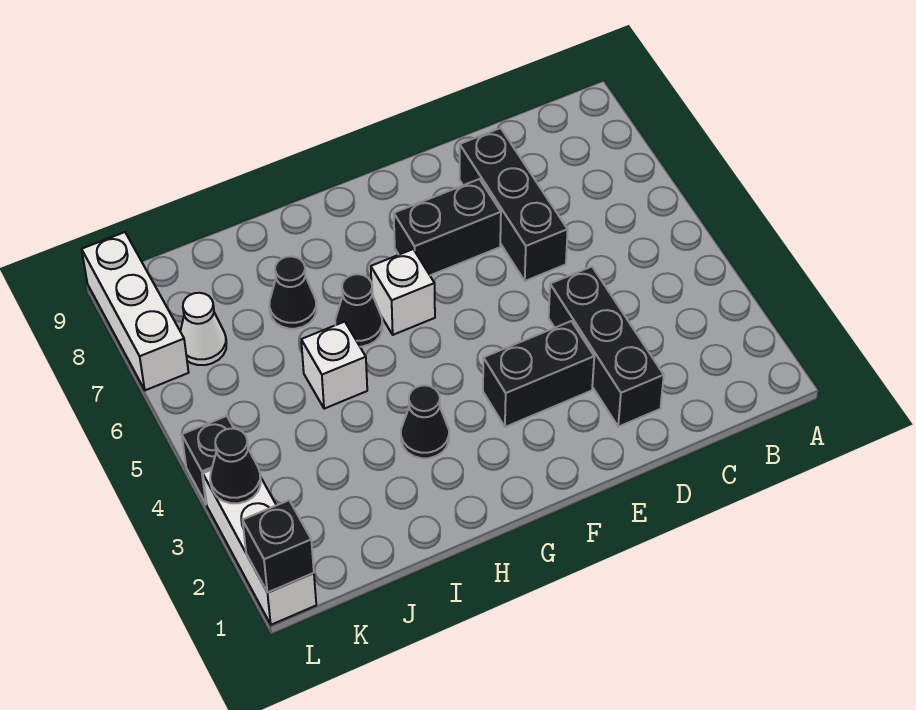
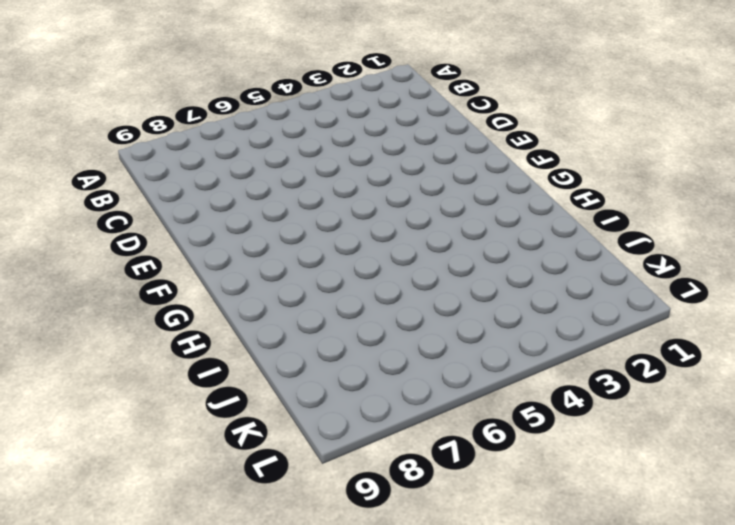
none -> black brick D2:D4 level 1
none -> black brick D6:D8 level 1
none -> black brick E3:F3 level 1

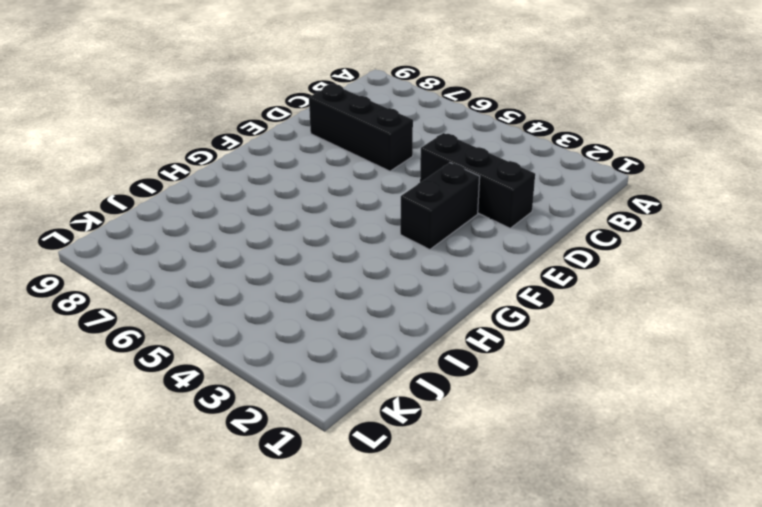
none -> black brick E7:F7 level 1
none -> white brick G6 level 1
none -> black cone H3 level 1

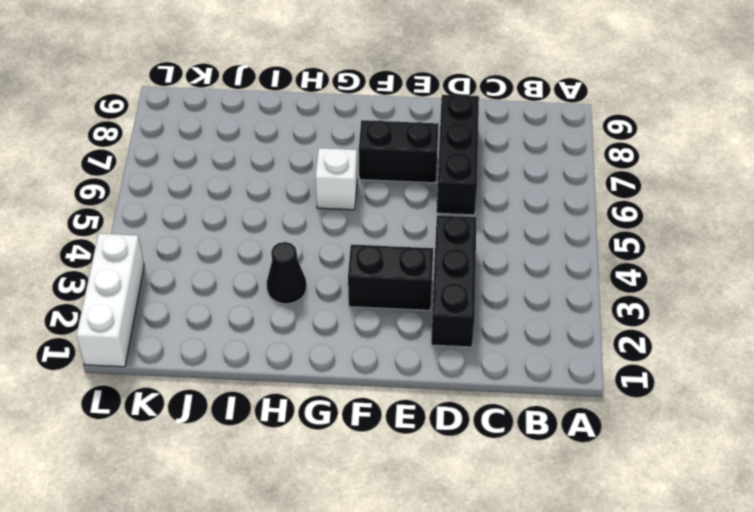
none -> black cone H6 level 1
none -> white brick I5 level 1
none -> black cone I7 level 1

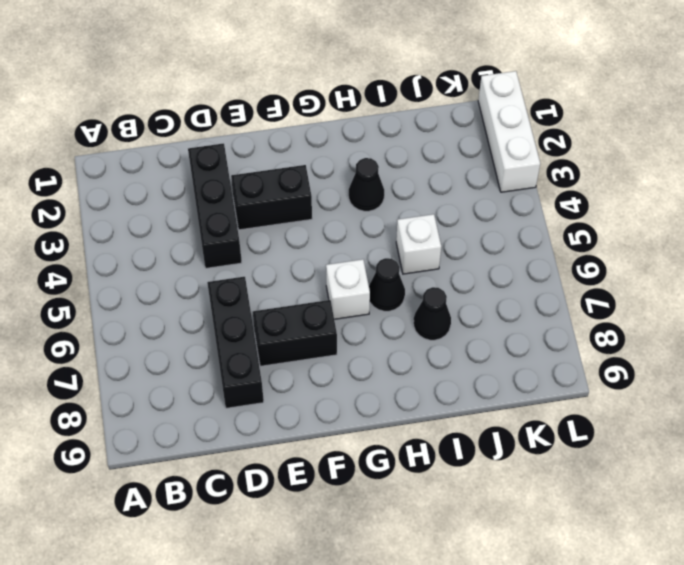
none -> white cone K7 level 1
none -> black brick L4 level 1
none -> white brick L7:L9 level 1

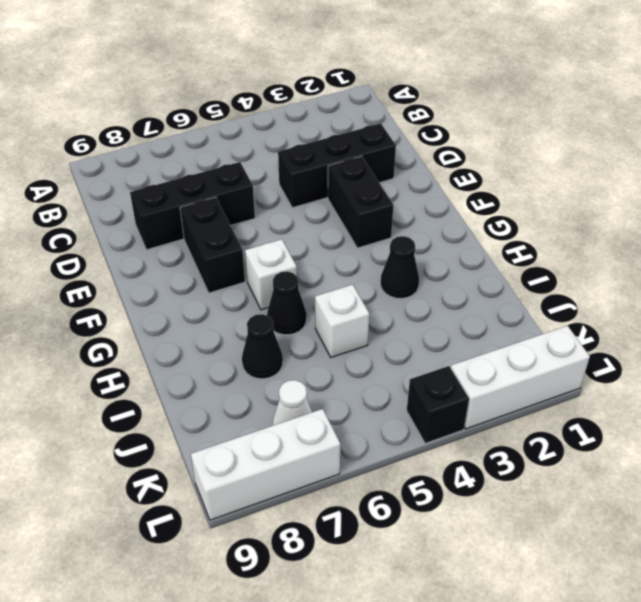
none -> black brick L1 level 2
none -> black cone L3 level 2

